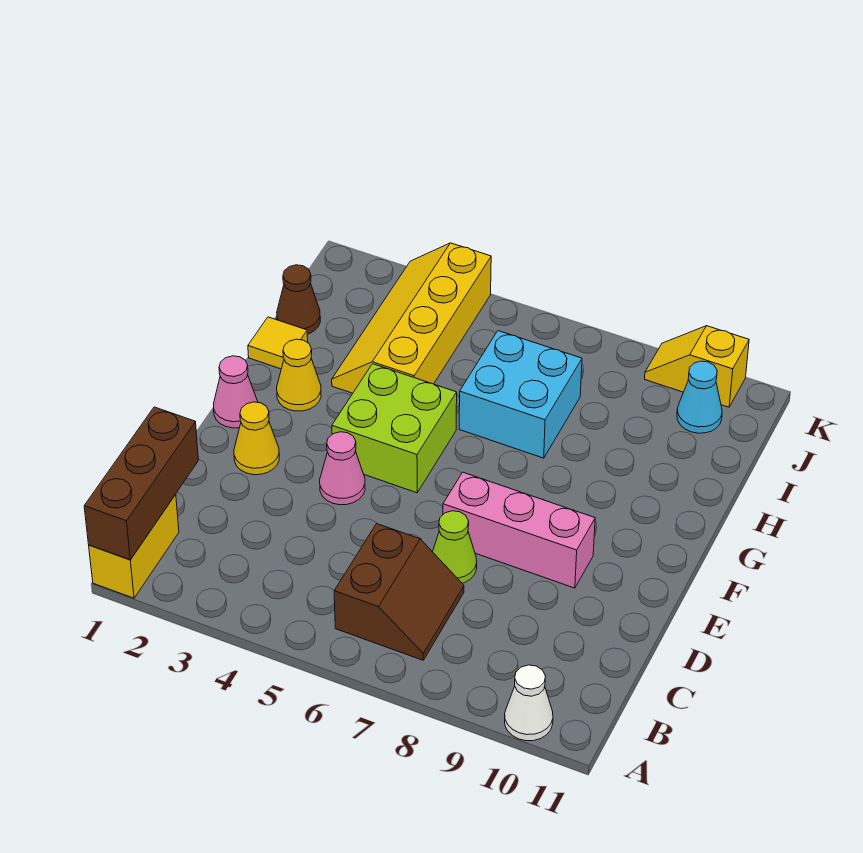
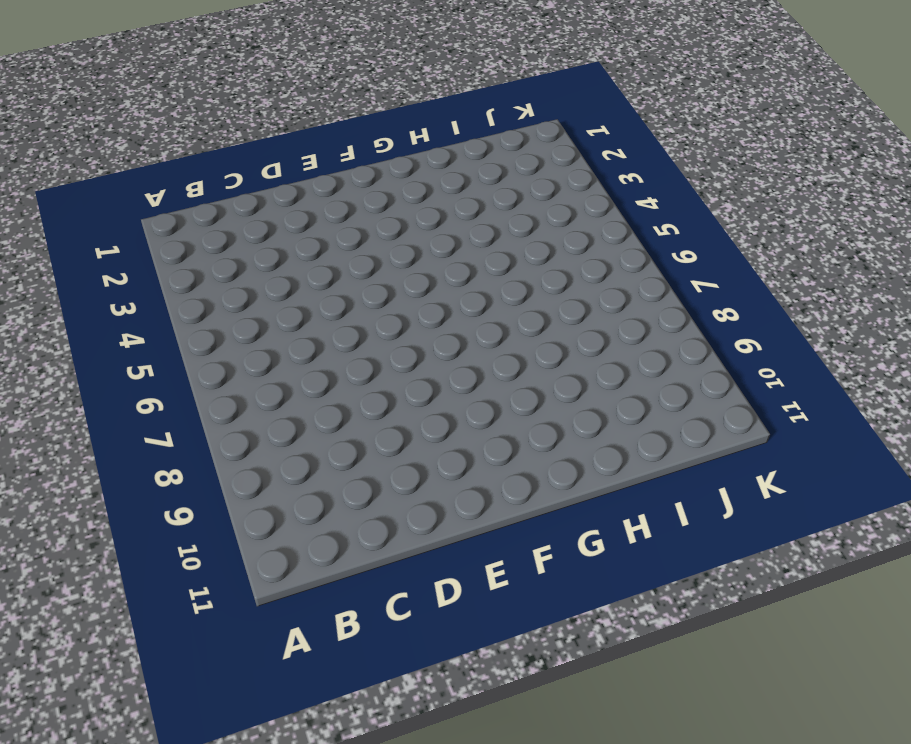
none -> yellow brick A1:B1 level 1
none -> white cone A10 level 1
none -> brown slope B6:C7 level 1 top 6

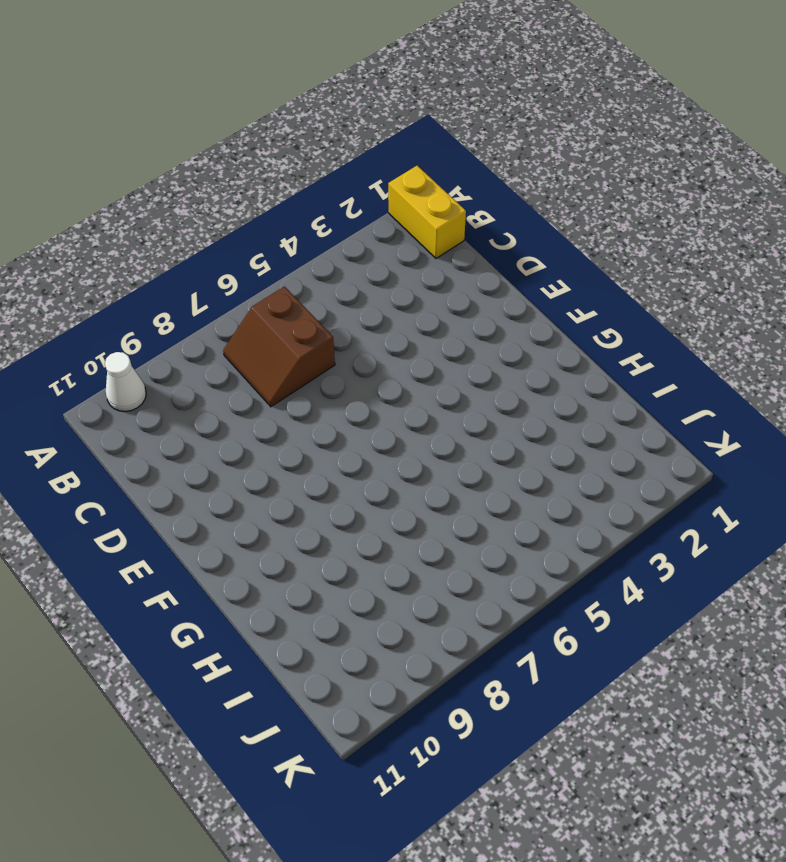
none -> lime cone D7 level 1
none -> yellow cone E2 level 1
none -> pink cone E4 level 1

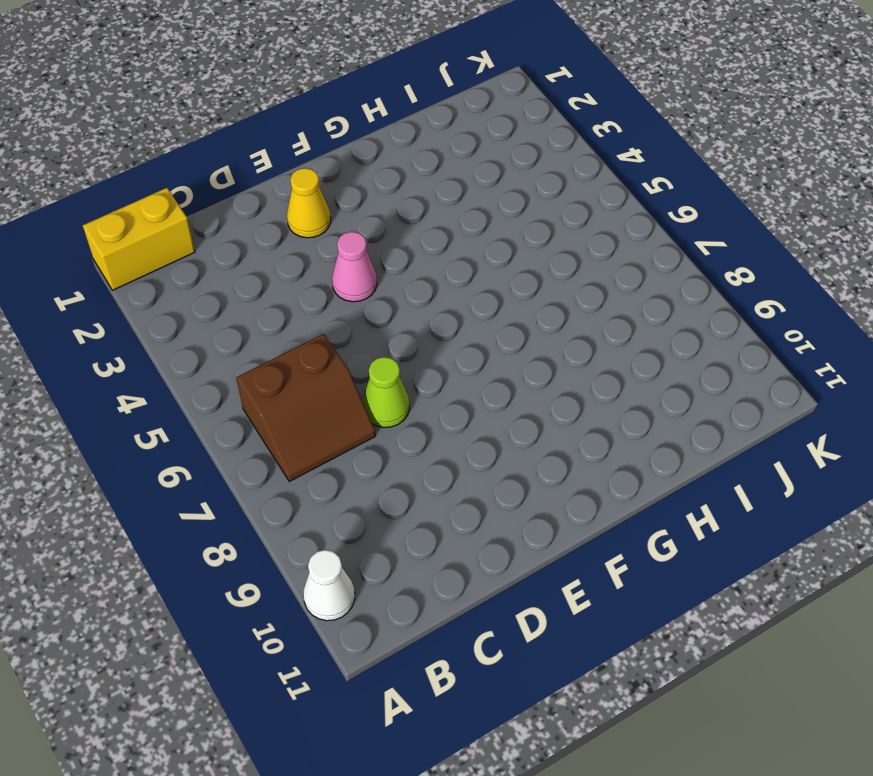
none -> pink brick E7:E9 level 1
none -> pink cone F1 level 1
none -> lime brick F4:G5 level 1

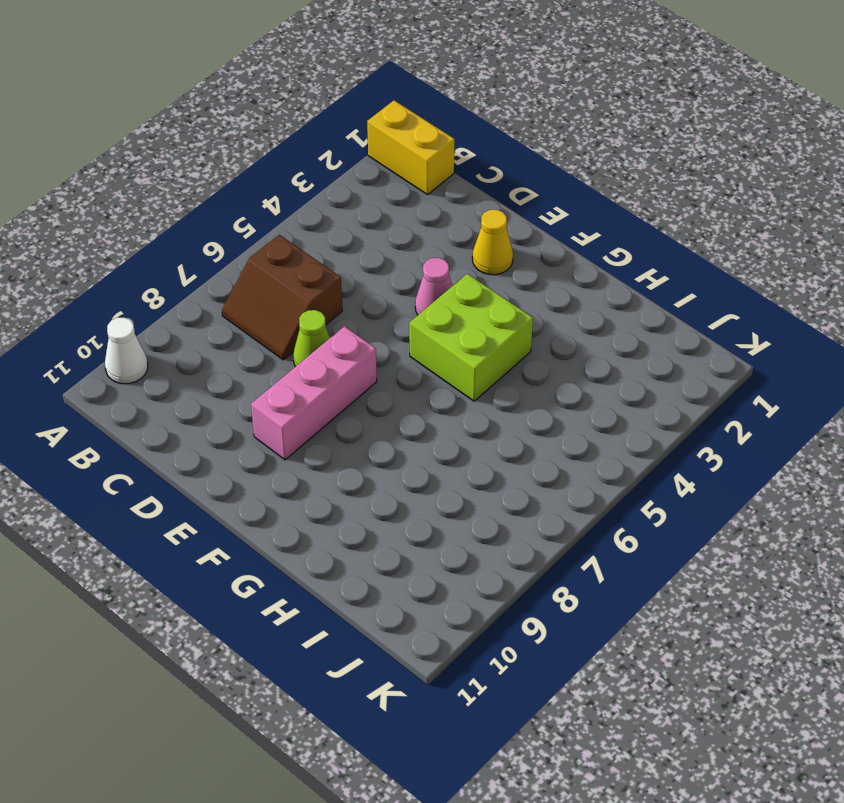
none -> pink cone F1 level 1
none -> yellow cone G2 level 1
none -> yellow tile H1 level 1

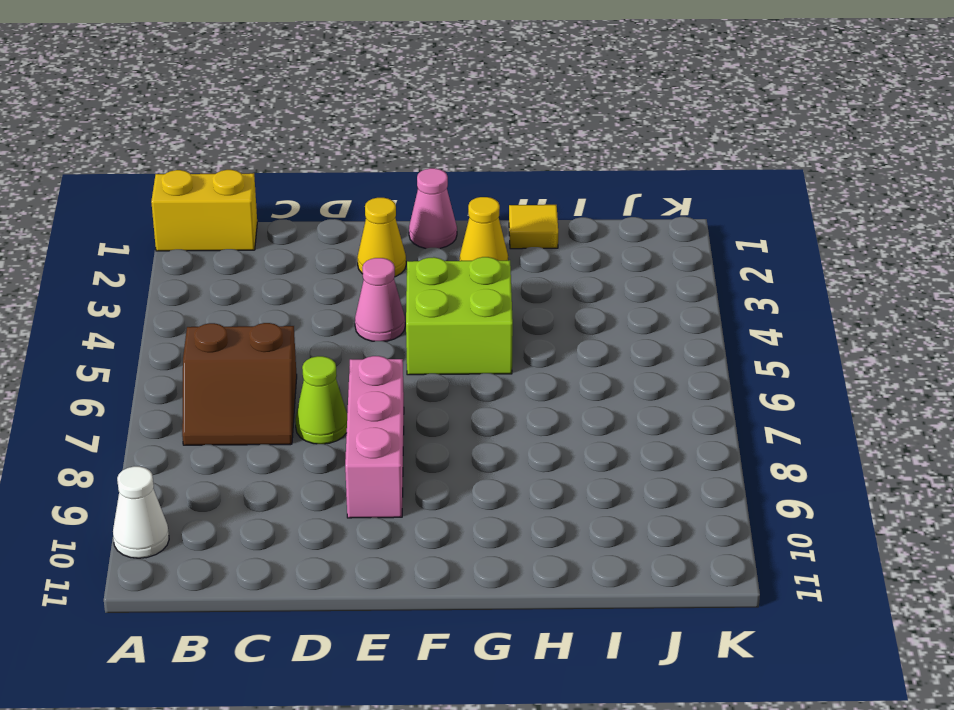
none -> yellow slope H3:K4 level 1 top 4
none -> cyan brick H6:I7 level 1
none -> brown cone I1 level 1

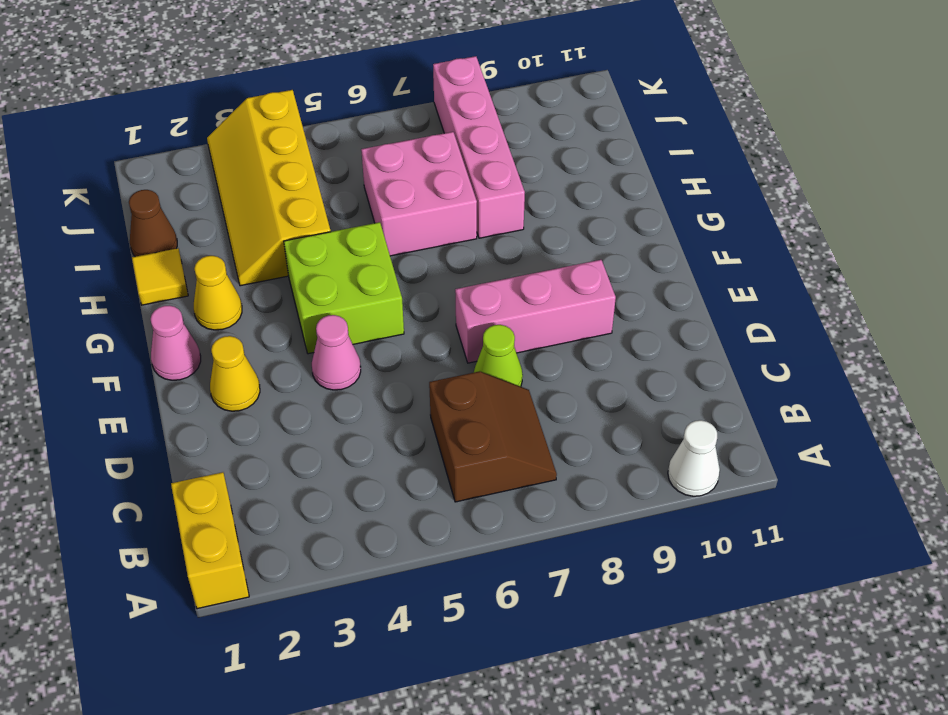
pink brick H6:I7 level 1 -> cyan brick H6:I7 level 1
pink brick H8:K8 level 1 -> none
none -> cyan cone J10 level 1
none -> yellow slope K9:K10 level 1 top 10
none -> brown brick A1:C1 level 2

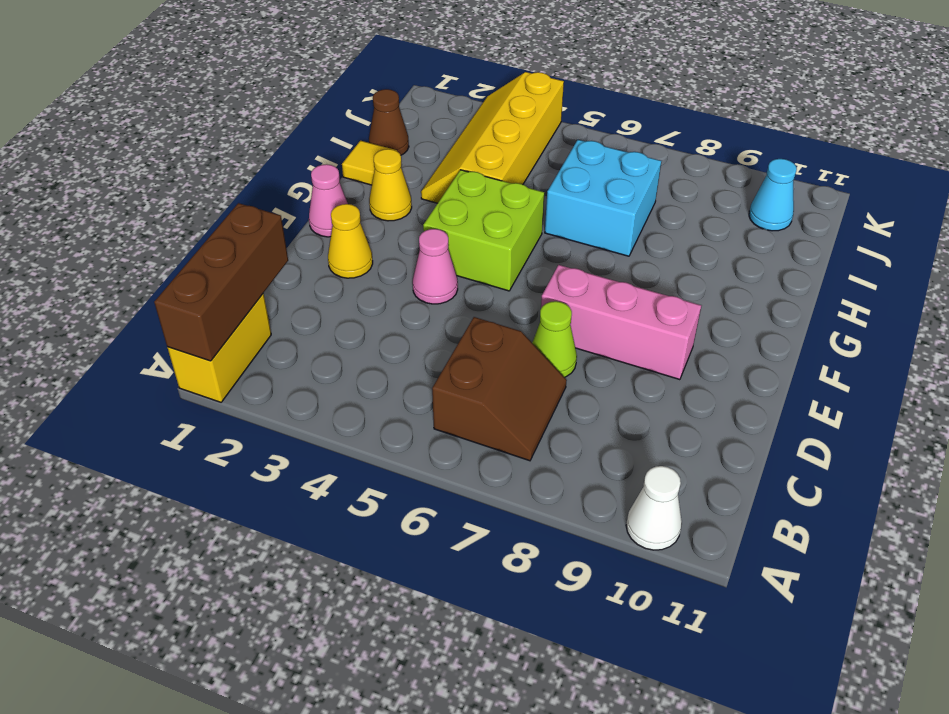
none -> yellow slope K9:K10 level 1 top 10

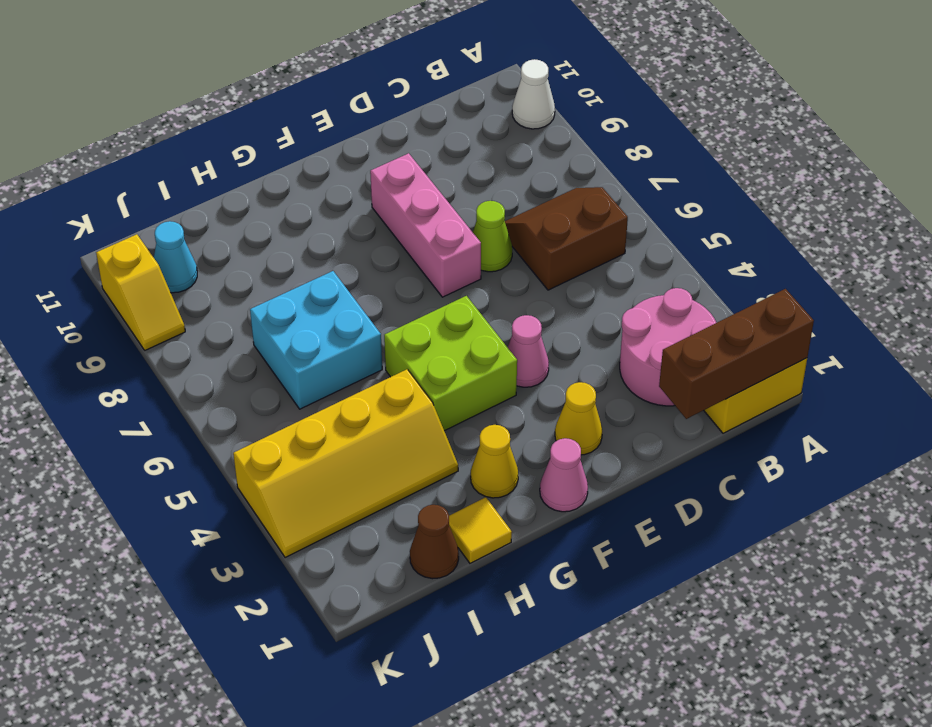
pink round brick B2:C3 level 1 -> none

